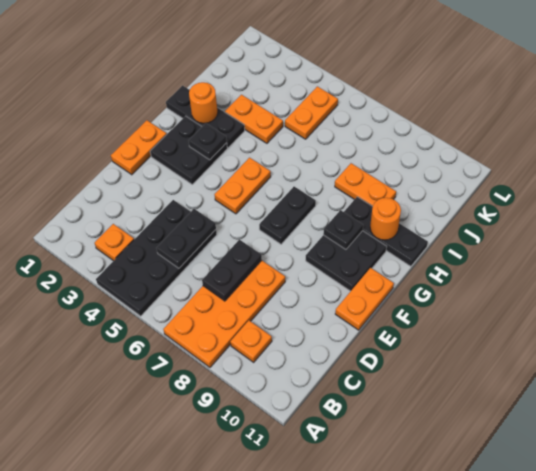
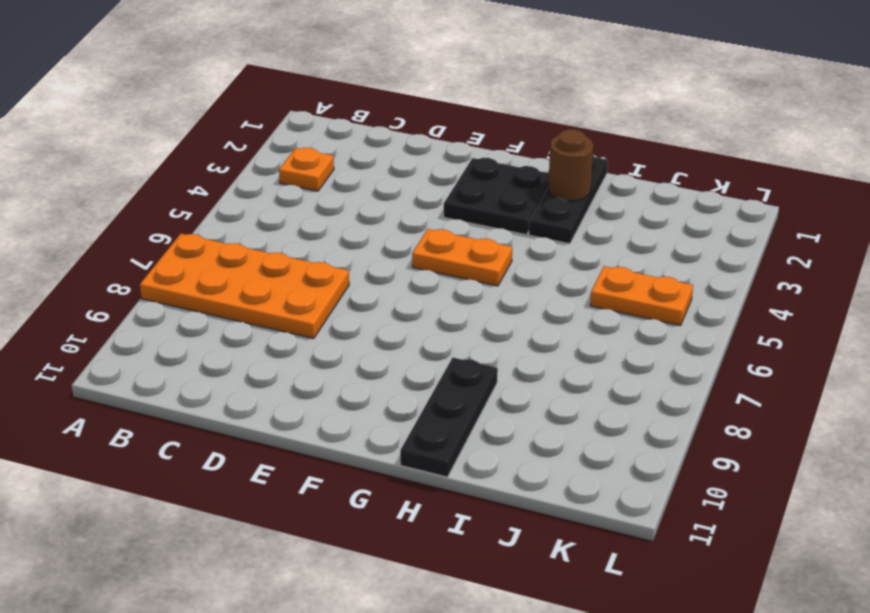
brown round brick H2 level 2 -> orange round brick H2 level 2
none -> black plate A4:D5 level 1
none -> orange plate B9 level 1
none -> orange plate E1:F1 level 1

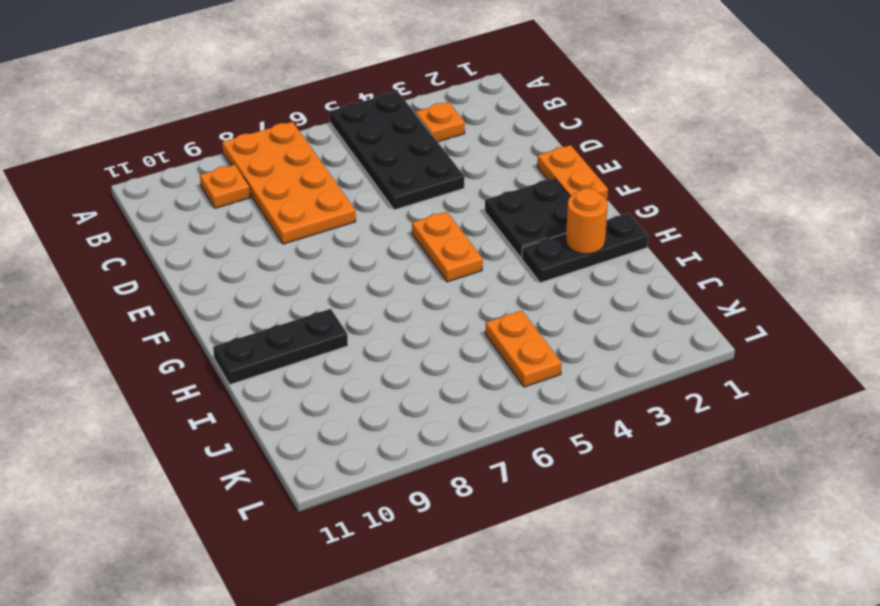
none -> orange plate E11:F11 level 1
none -> black plate F7:G7 level 1
none -> black plate F9:G10 level 1

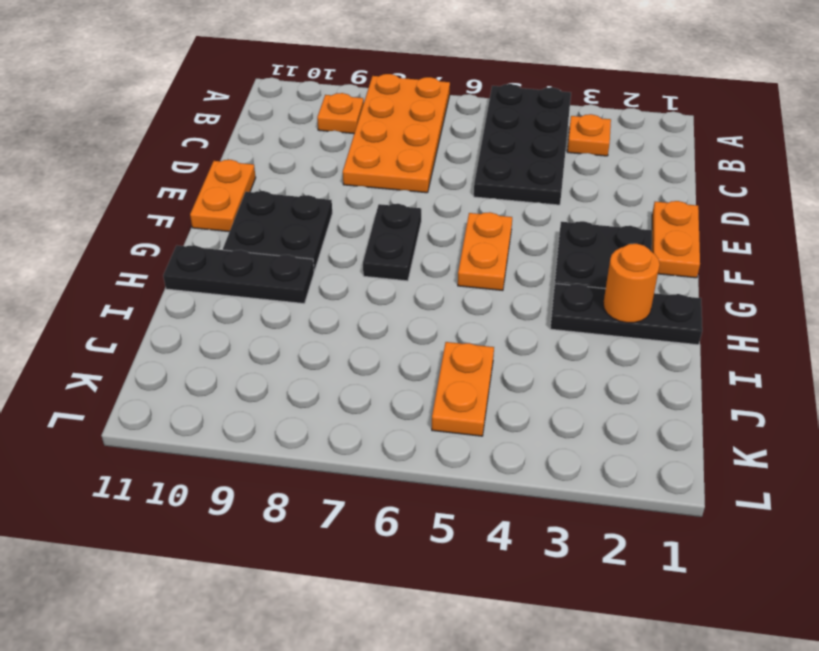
none -> orange plate I3:I4 level 1
none -> orange plate I8:I9 level 1
none -> black plate C5:D5 level 2

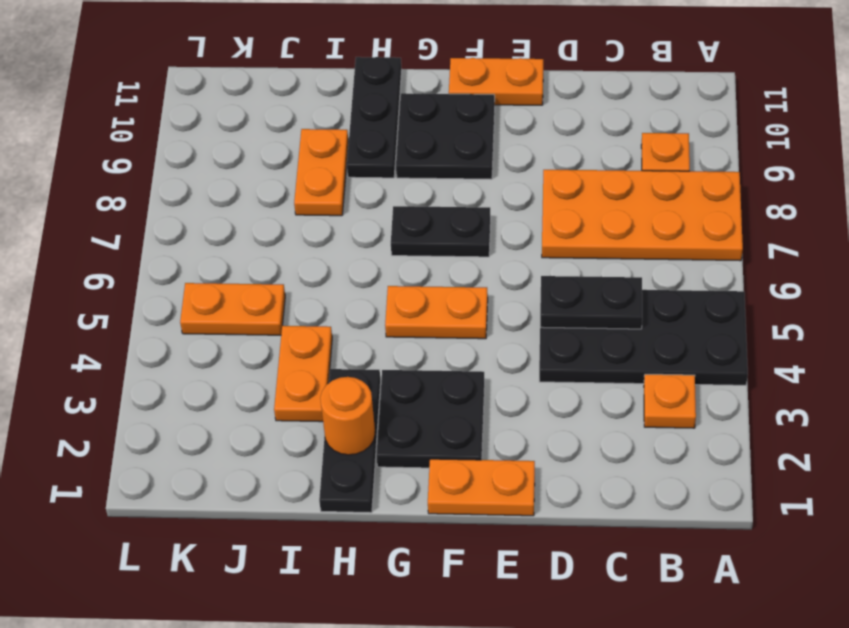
none -> black plate C7:D7 level 2
none -> black plate G3 level 2
none -> black plate G9 level 2

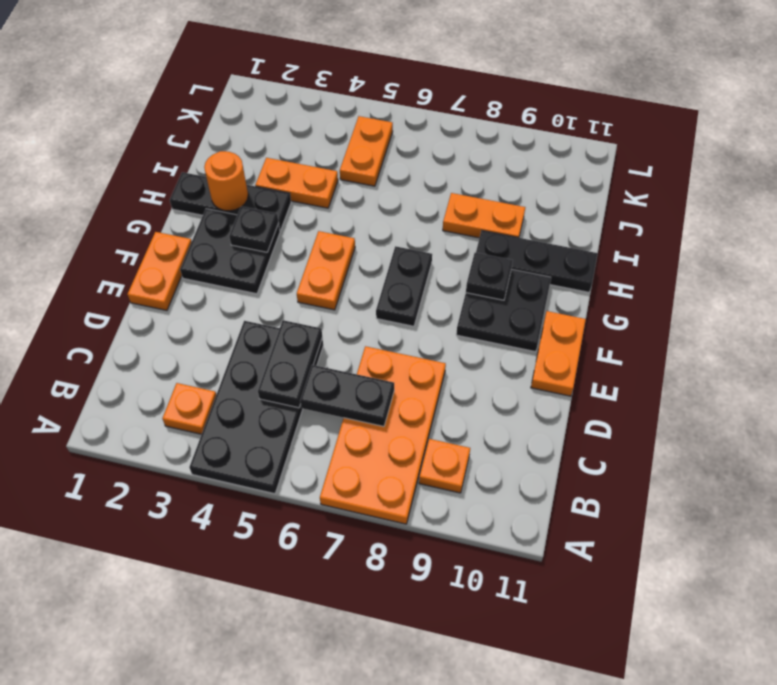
black plate C6:C7 level 2 -> black plate C7:D7 level 2
none -> orange round brick H10 level 2

